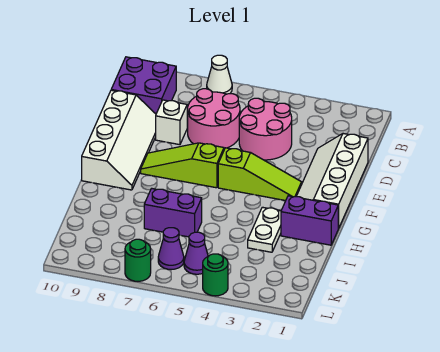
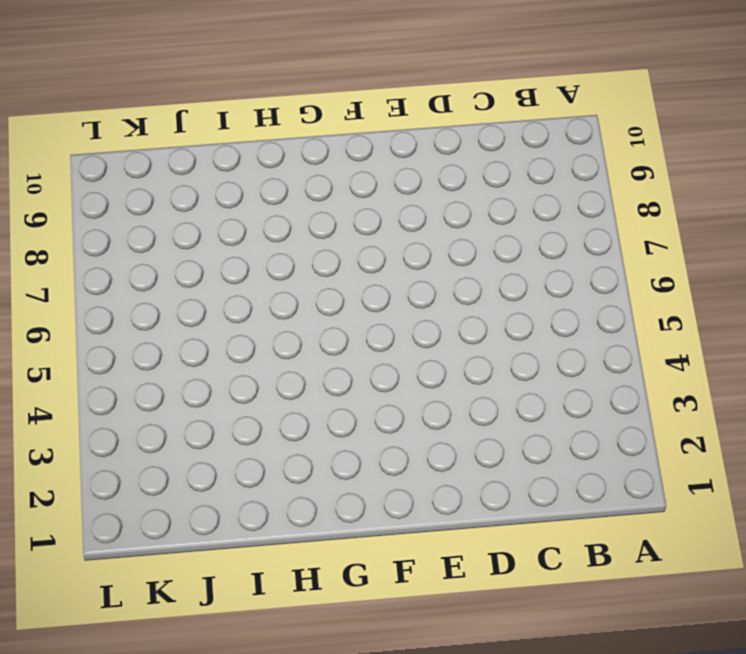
none -> white cone A7 level 1
none -> purple brick B9:C10 level 1
none -> pink round brick C4:D5 level 1

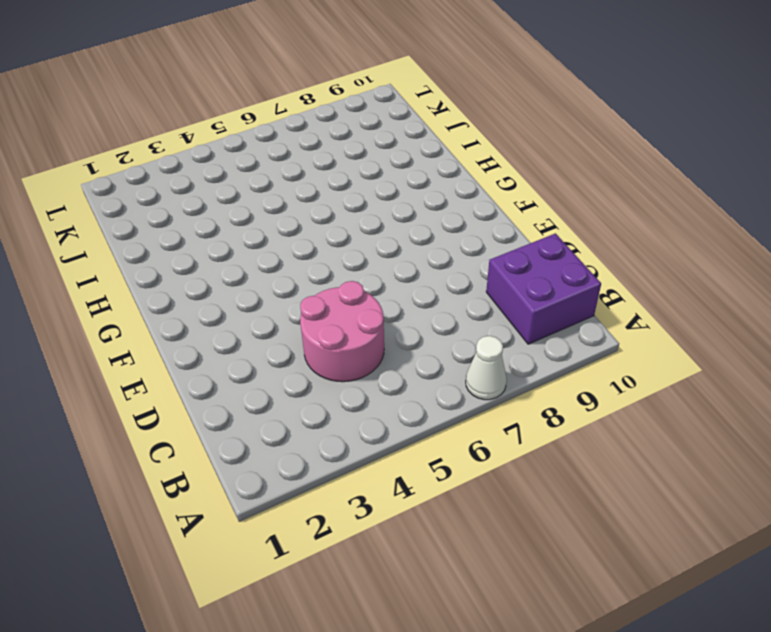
none -> pink round brick C6:D7 level 1
none -> white slope D1:G2 level 1 top 1
none -> white brick D8 level 1

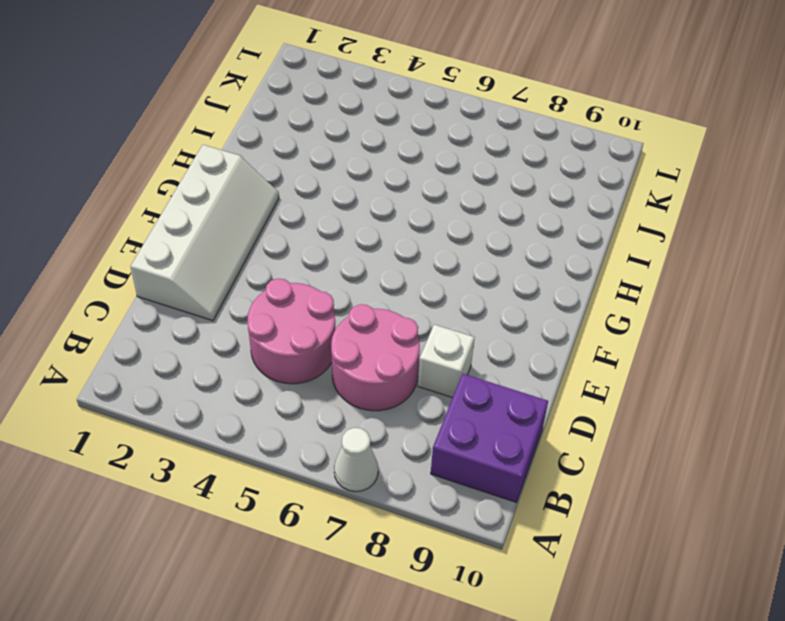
none -> white slope D9:G10 level 1 top 10
none -> lime slope F3:F5 level 1 top 5
none -> lime slope F6:F8 level 1 top 6

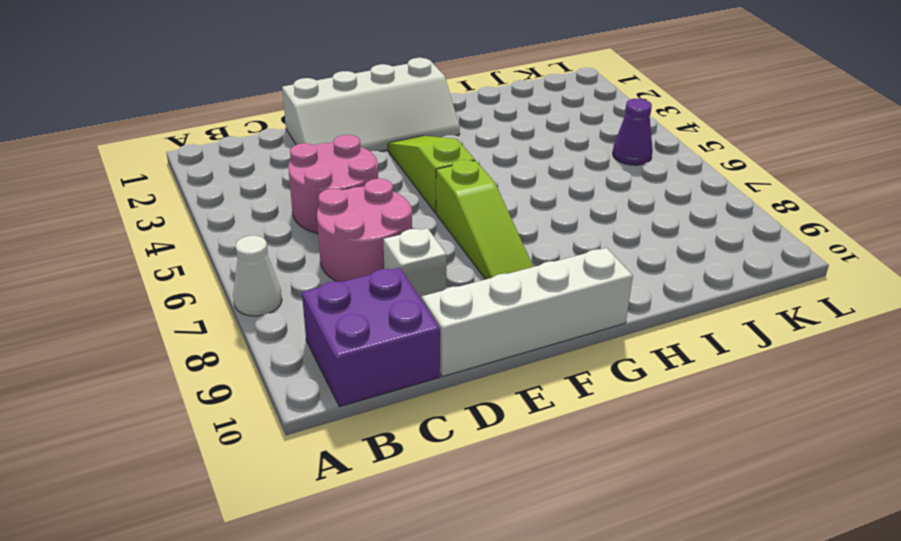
none -> purple brick H1:H2 level 1
none -> white plate H3:I3 level 1
none -> purple brick I6:I7 level 1

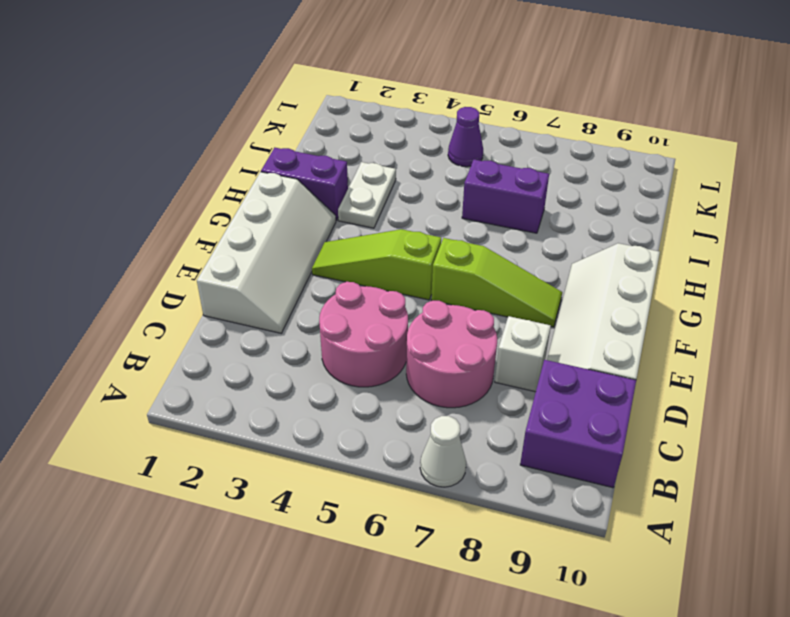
none -> purple cone K6 level 1
none -> green round brick L4 level 1
none -> green round brick L7 level 1

